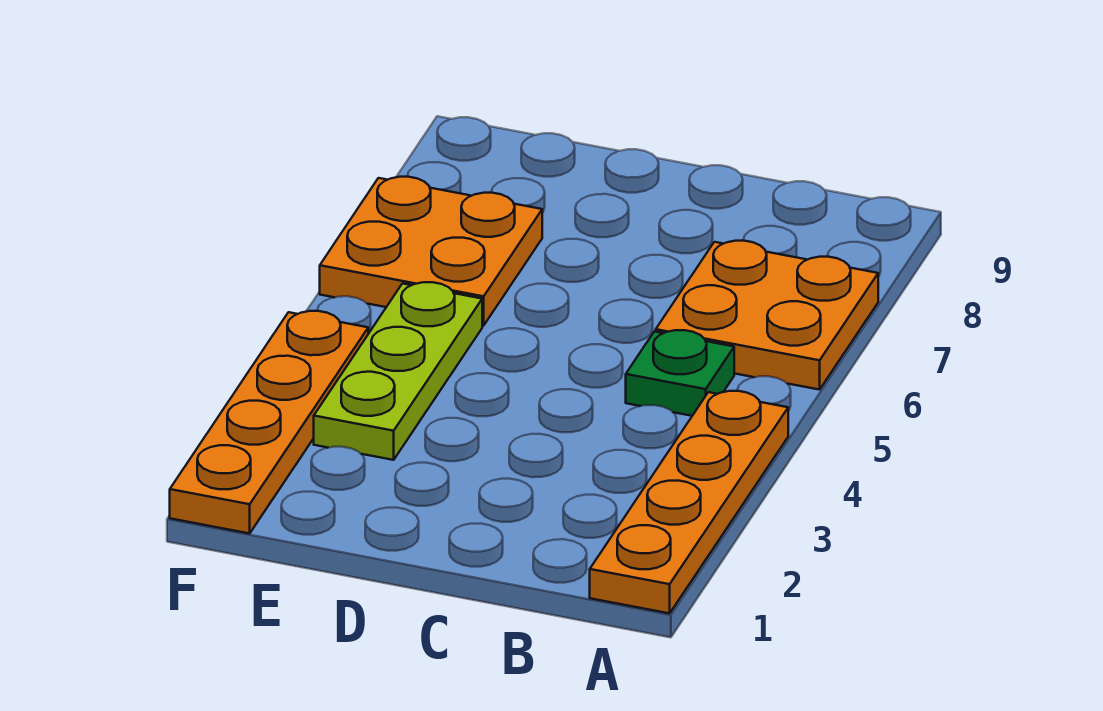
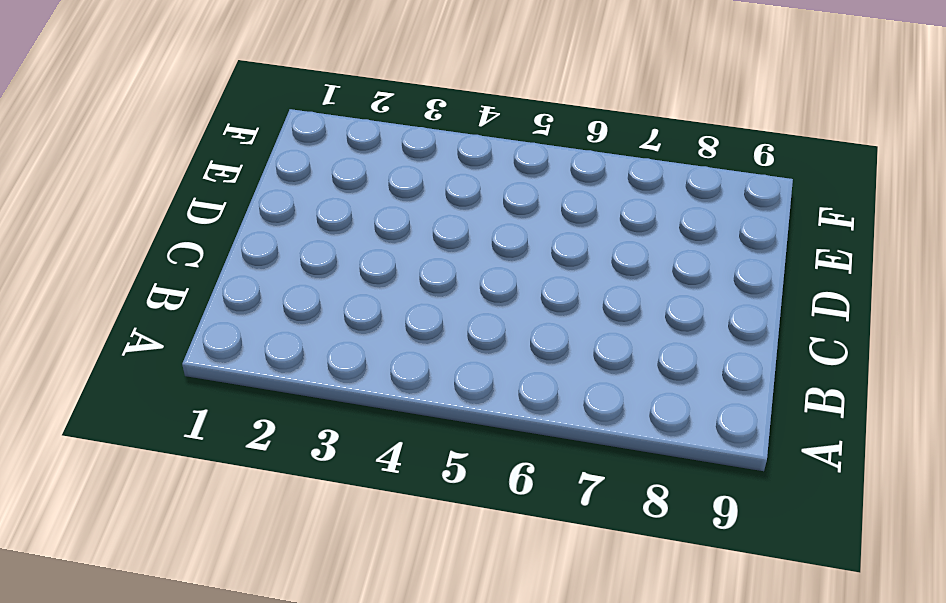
none -> orange plate A1:A4 level 1
none -> orange plate A6:B7 level 1

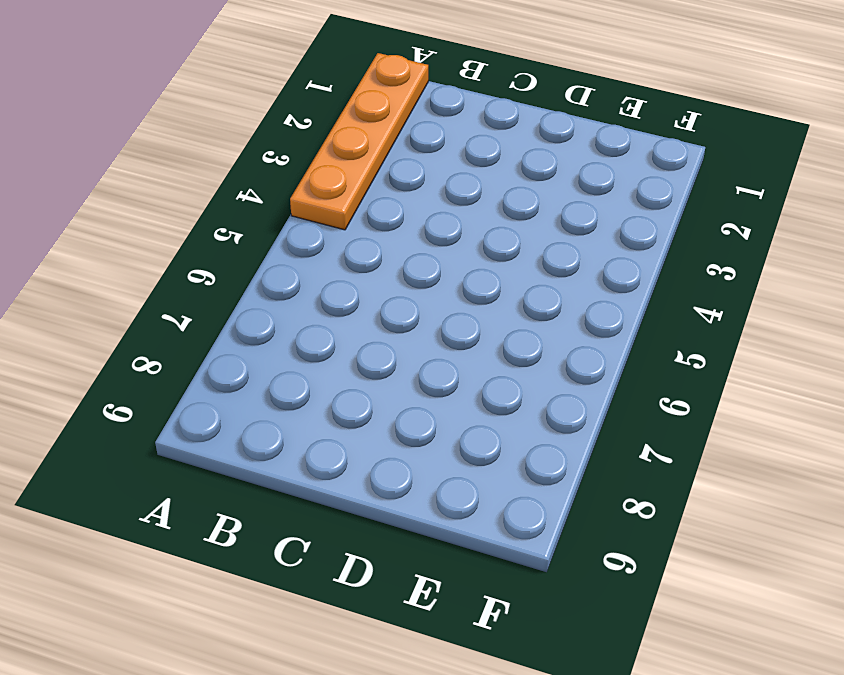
none -> orange plate A6:B7 level 1
none -> green plate B5 level 1

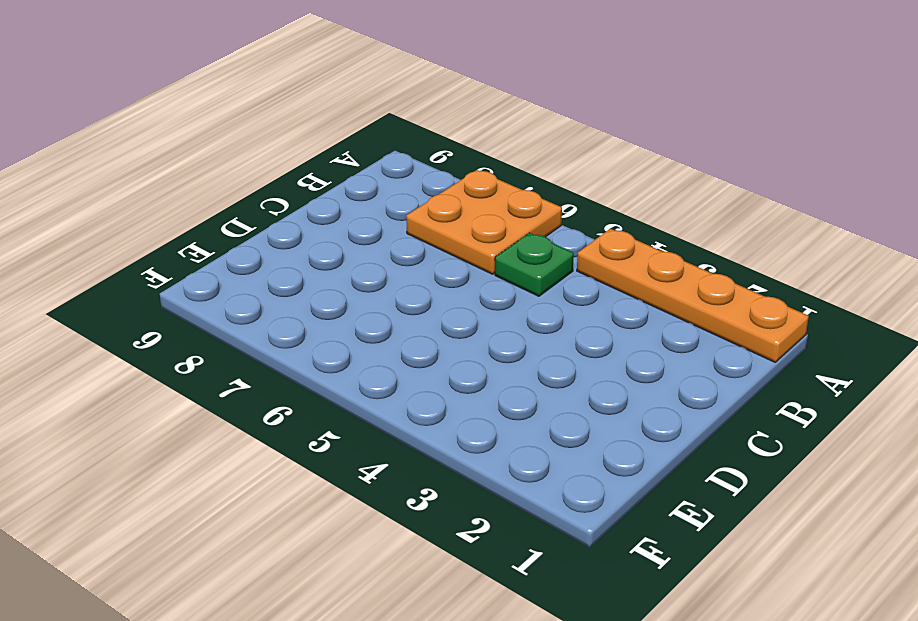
none -> lime plate E3:E5 level 1
none -> orange plate E6:F7 level 1

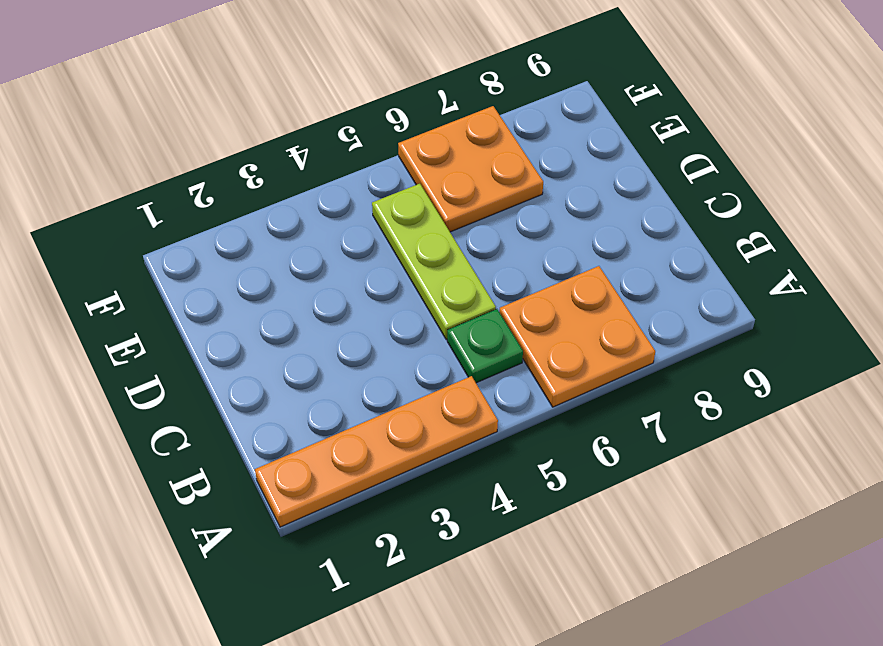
lime plate C5:E5 level 1 -> lime plate E3:E5 level 1
none -> orange plate F1:F4 level 1

